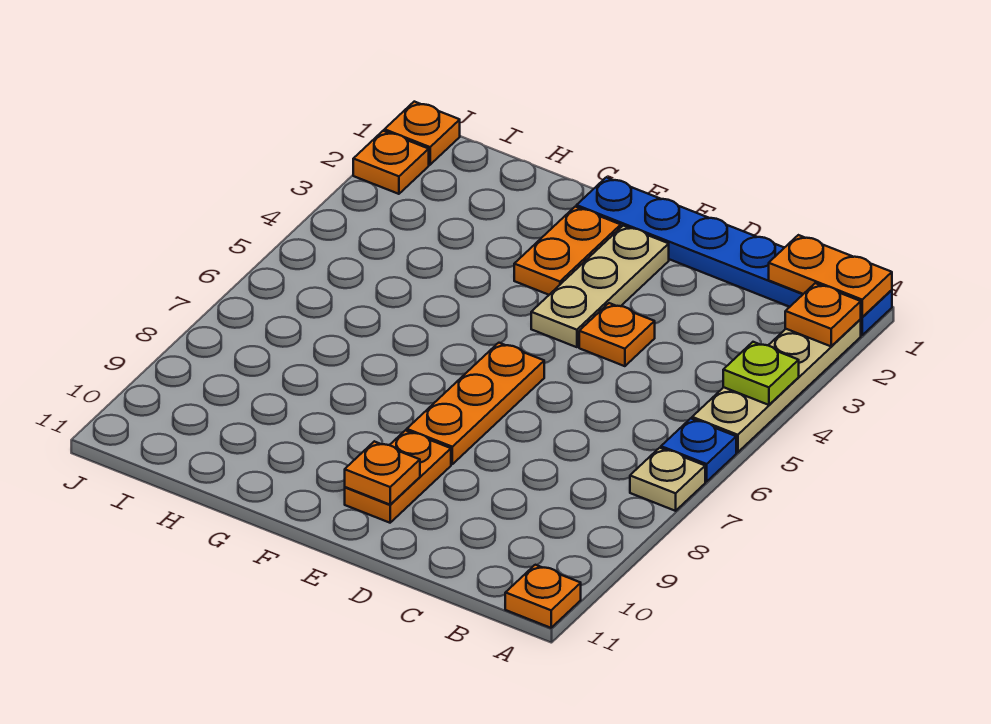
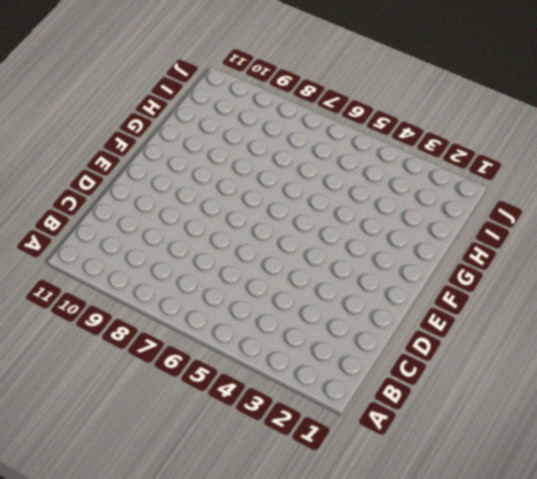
none -> blue plate A1:F1 level 1
none -> tan plate A2:A5 level 1
none -> blue plate A6 level 1

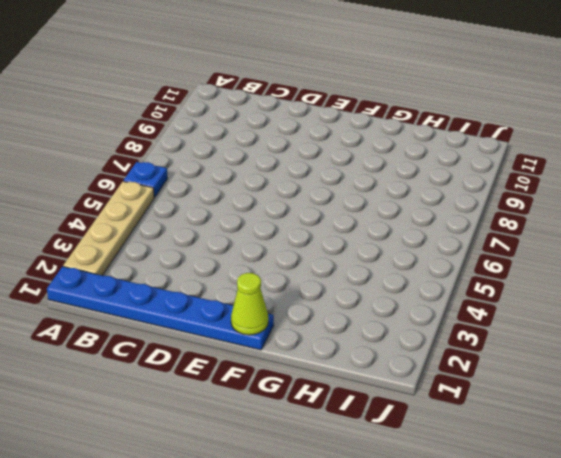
lime cone F1 level 2 -> none
none -> tan plate A7 level 1
none -> orange plate A11 level 1
none -> orange plate D4 level 1

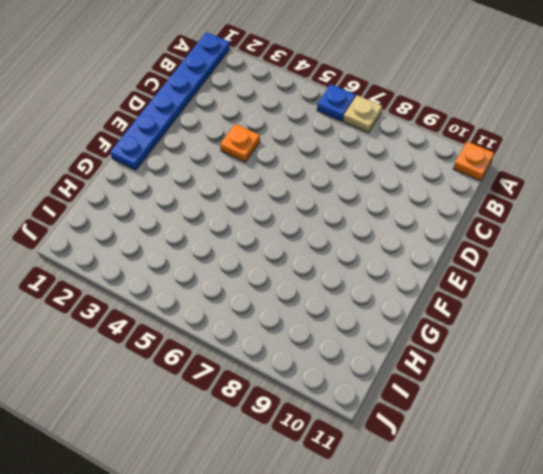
none -> tan plate A2:A5 level 1
none -> tan plate E2:E4 level 1
none -> orange plate E6:E8 level 1

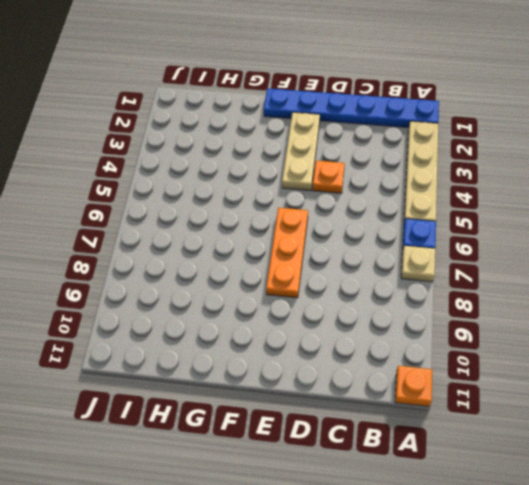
none -> orange plate E9:E10 level 1
none -> orange plate F2:F3 level 1
none -> orange plate J1 level 1

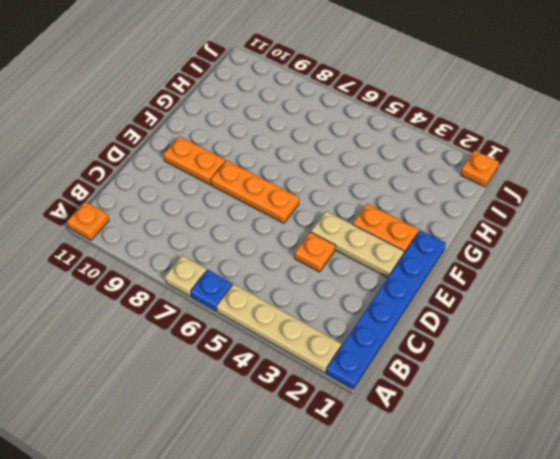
none -> orange plate J2 level 1
none -> orange plate A1:B1 level 2
none -> orange plate A2 level 2

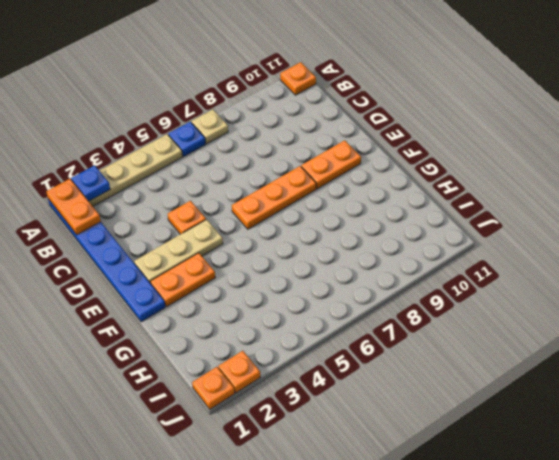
blue plate A2 level 2 -> orange plate A2 level 2
none -> lime plate A4 level 2
none -> orange plate E10 level 2

